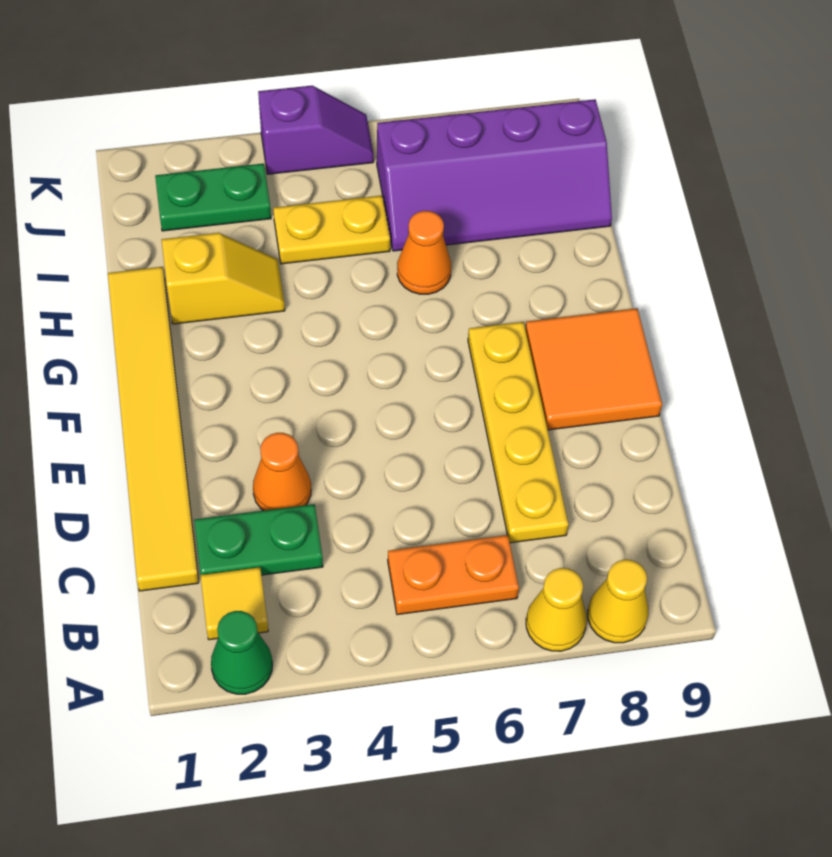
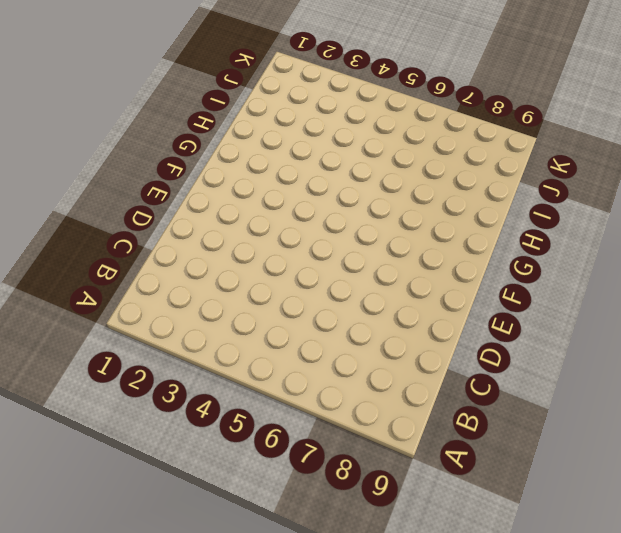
none -> green cone A2 level 1
none -> yellow cone A7 level 1
none -> yellow cone A8 level 1

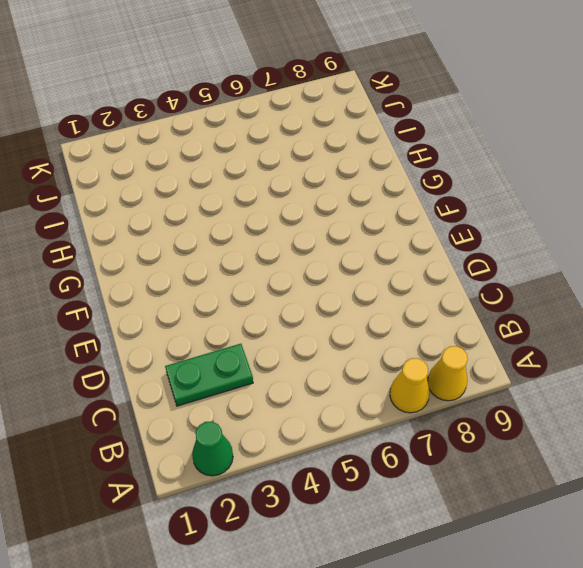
none -> yellow tile B2 level 1
none -> orange plate B5:B6 level 1
none -> yellow tile C1:H1 level 1

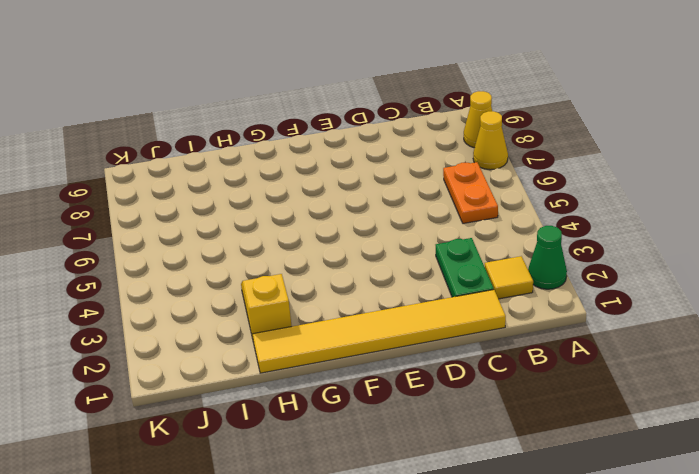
none -> yellow plate C7:F7 level 1
none -> orange cone D3 level 1
none -> orange tile E8:F9 level 1

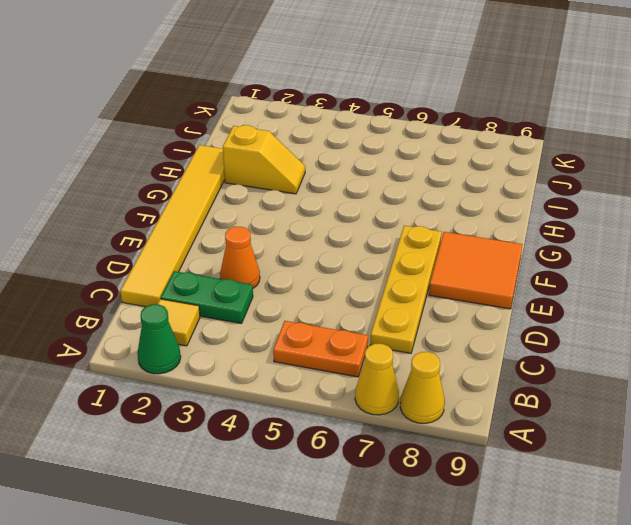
none -> orange cone H6 level 1
none -> yellow plate I4:I5 level 1
none -> purple slope I6:J9 level 1 top J

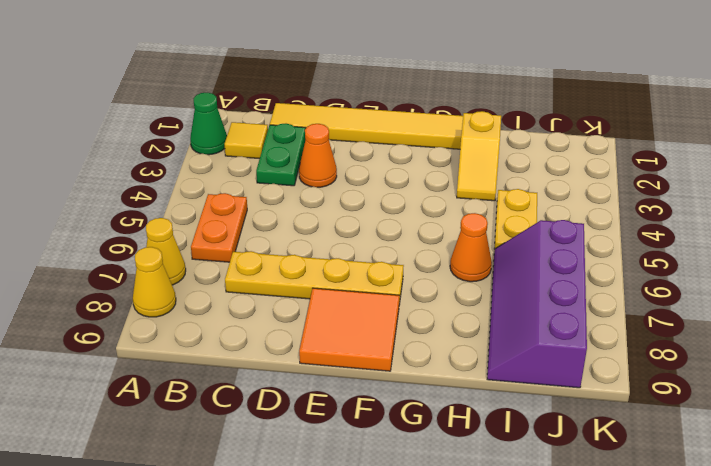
none -> green plate J2:J3 level 1
none -> purple slope K4:K5 level 1 top 4

